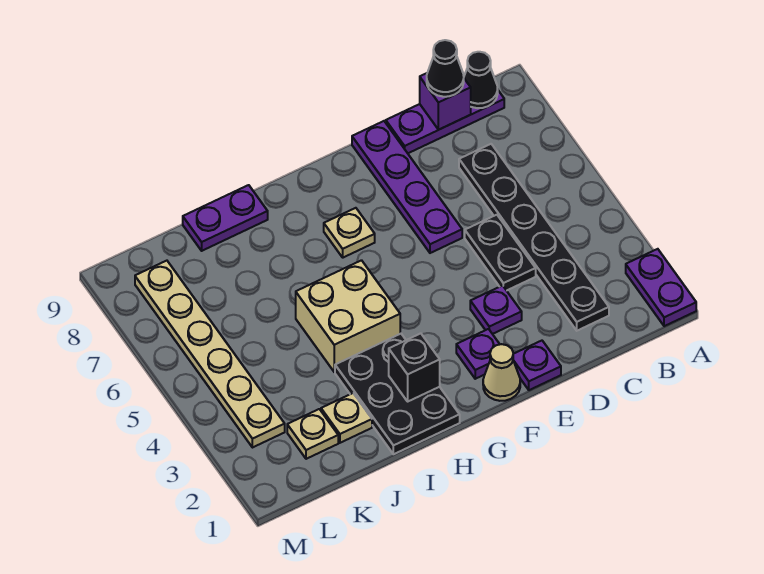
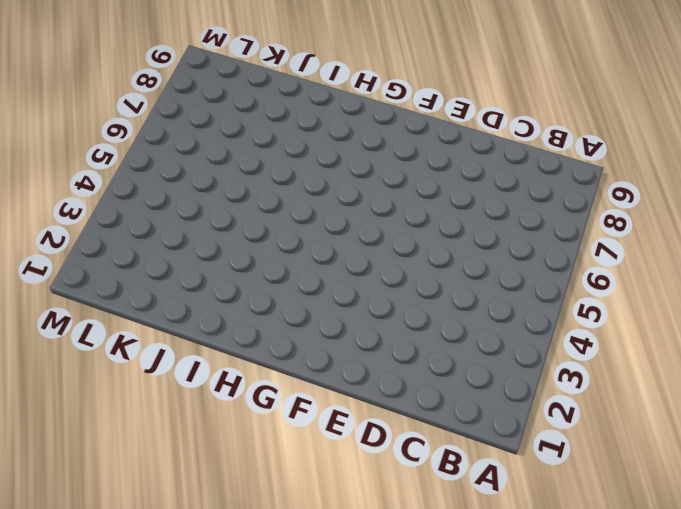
none -> purple plate A1:A2 level 1
none -> purple plate B9:D9 level 1
none -> black plate C2:C7 level 1

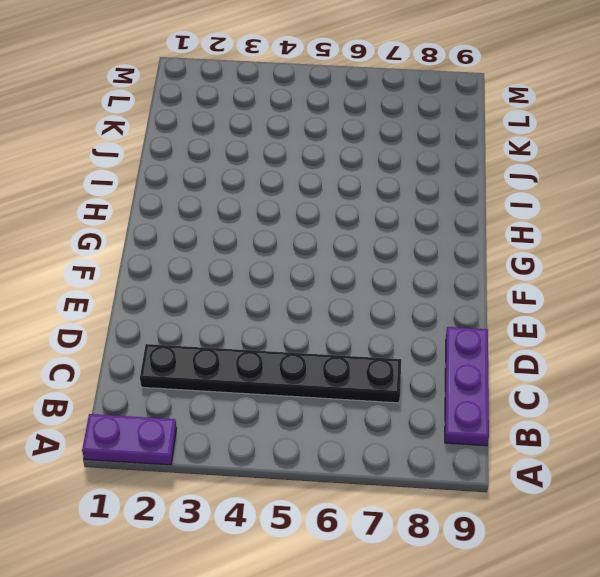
none -> black plate D4:D5 level 1
none -> purple plate E1 level 1
none -> purple plate E3 level 1

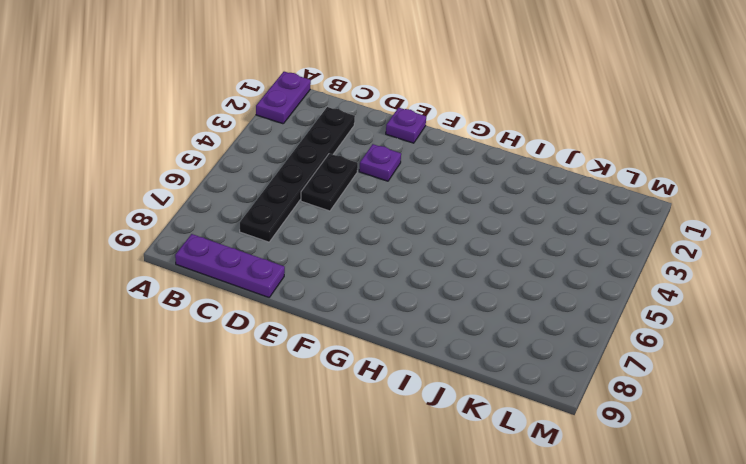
none -> purple plate E6:E9 level 1
none -> tan cone F1 level 1
none -> purple plate F2 level 1

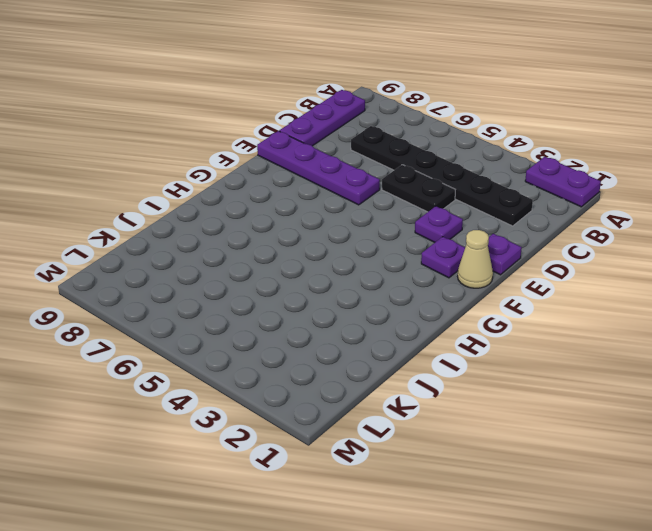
none -> tan plate G7 level 1
none -> black plate H1:I3 level 1
none -> tan brick H4:I5 level 1

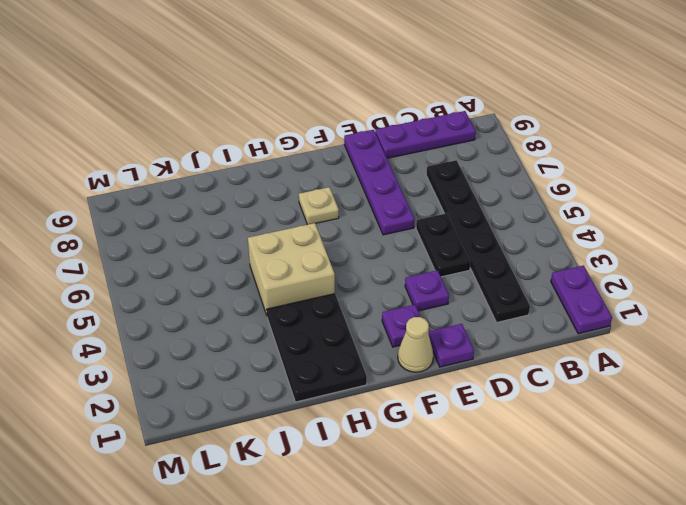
none -> purple plate I9:J9 level 1
none -> tan plate J2 level 1
none -> tan plate K2 level 1

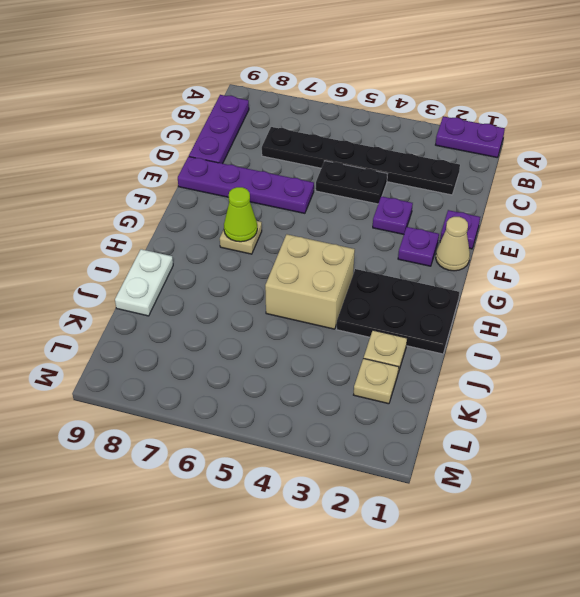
lime cone G7 level 2 -> none
white plate I9:J9 level 1 -> purple plate I9:J9 level 1
none -> tan plate L3:L8 level 1
none -> black cone B9 level 2
none -> purple brick C9 level 2

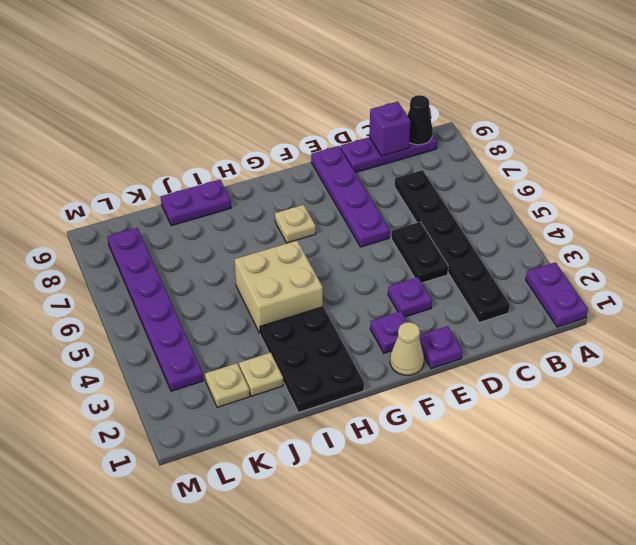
purple plate L3:L8 level 1 -> tan plate L3:L8 level 1
none -> black brick H2 level 2
none -> black cone C9 level 3

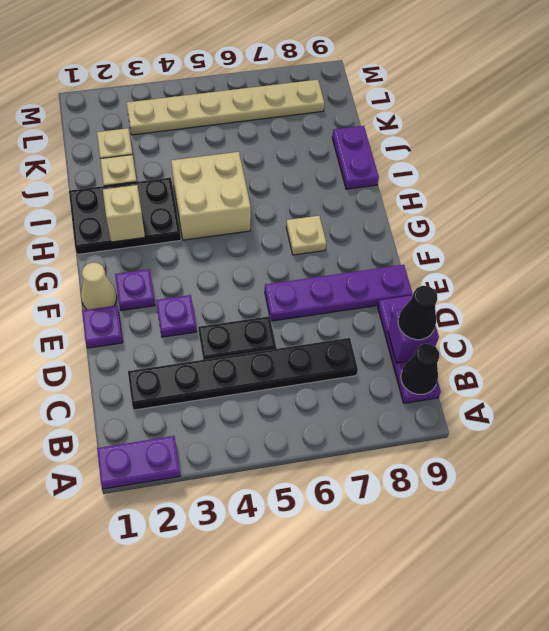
tan brick H2 level 2 -> black brick H2 level 2

